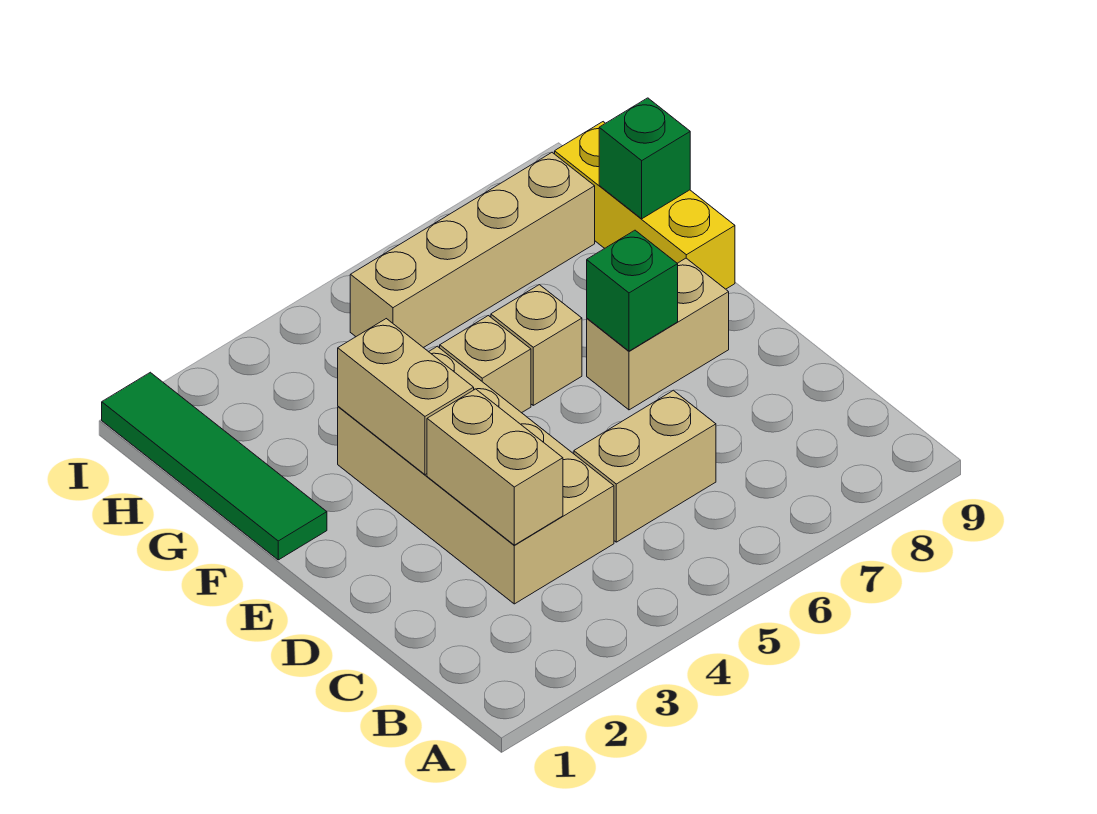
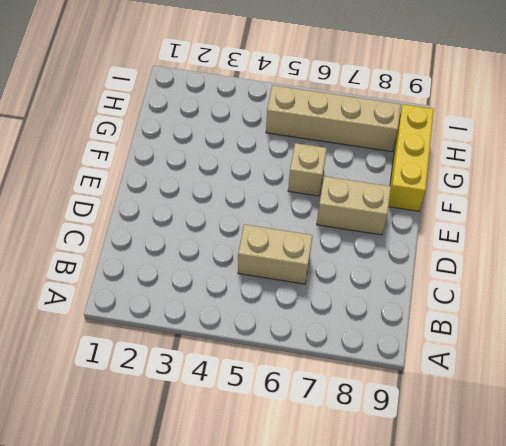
none -> tan brick C3:F4 level 1
none -> green tile F1:I1 level 1
none -> tan brick F5 level 1

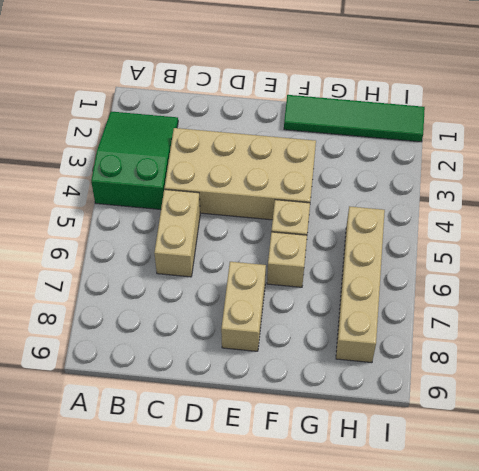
green slope A2:B4 level 1 top 4 -> none
none -> yellow brick F9:H9 level 1
none -> tan brick C3:D3 level 2
none -> tan brick E3:F3 level 2

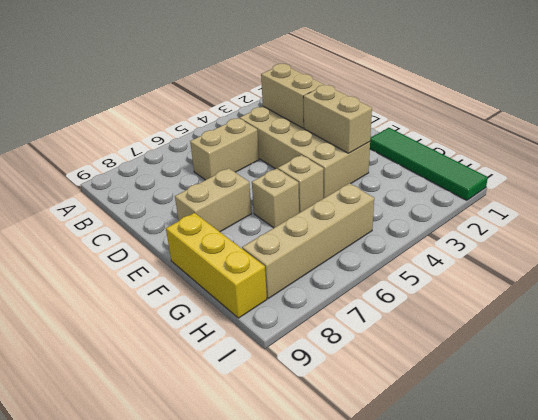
none -> green brick E7 level 2
none -> green brick G9 level 2

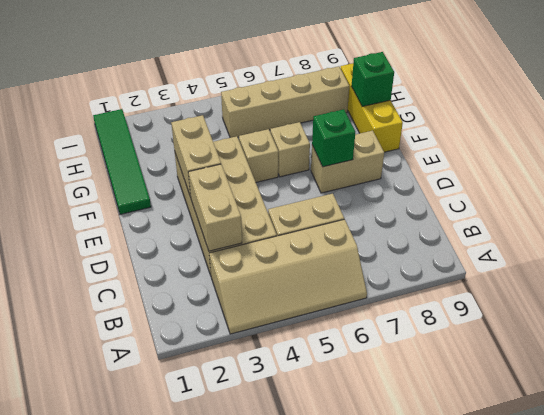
tan slope A3:B6 level 1 top B -> none

